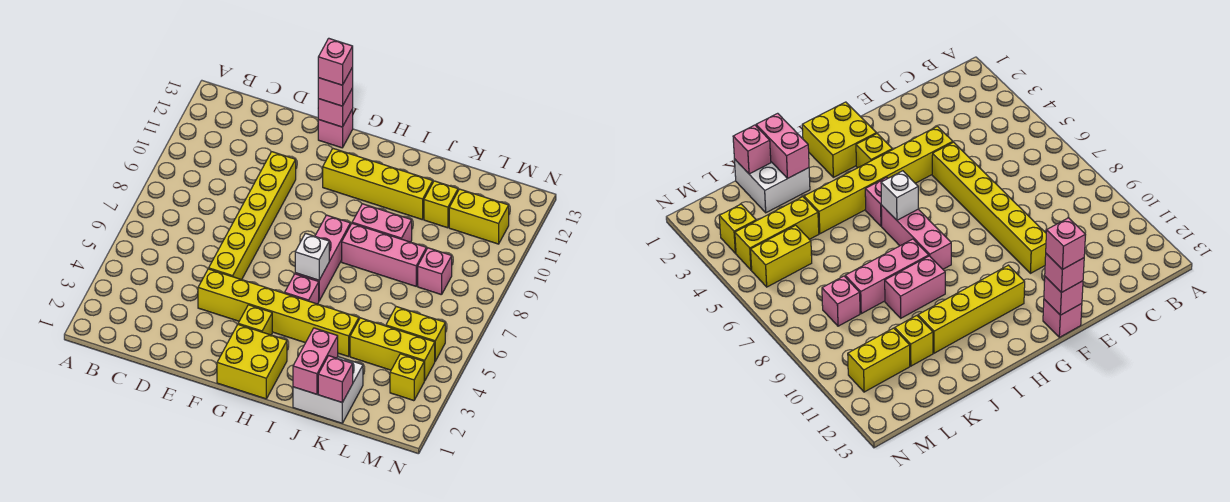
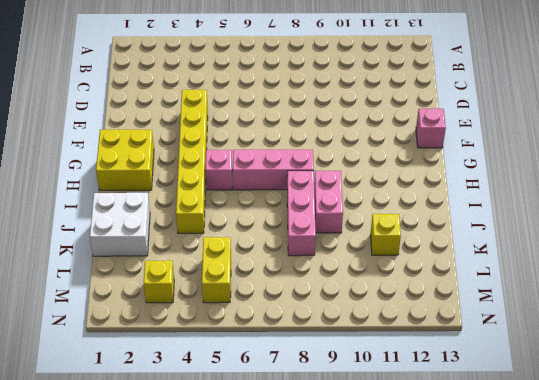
none -> yellow brick E5:E10 level 1
none -> yellow brick G3 level 1
none -> yellow brick G11:J11 level 1

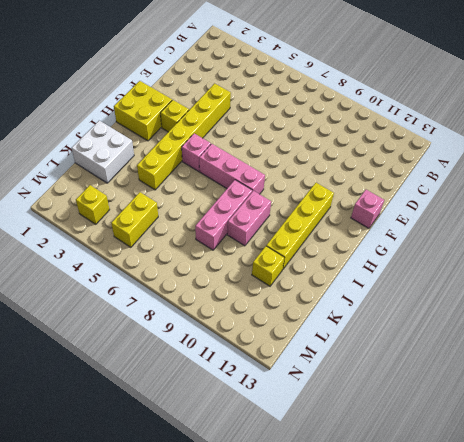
none -> yellow brick E5:E10 level 1
none -> yellow brick K4:M4 level 1
none -> pink brick L8 level 1

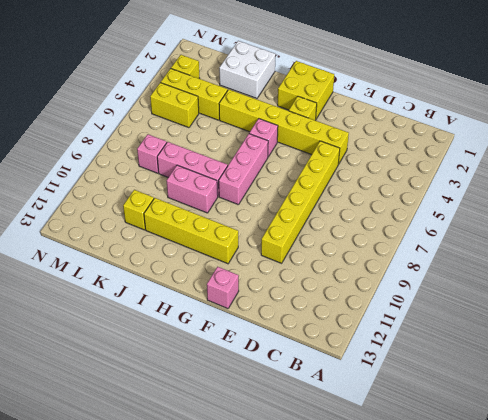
none -> yellow brick L11:M11 level 1
none -> pink brick F13 level 2
none -> white brick H6 level 2

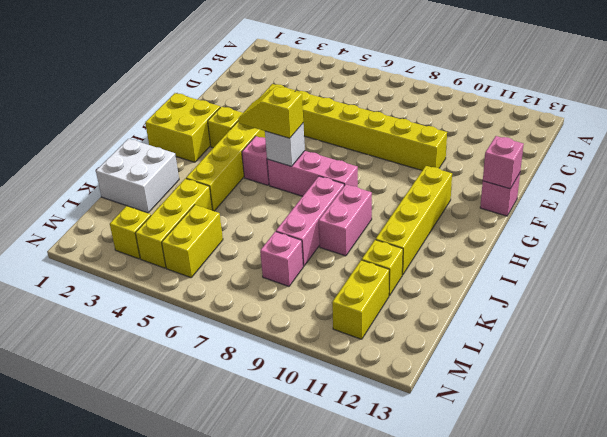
yellow slope H5:H6 level 3 top 6 -> none
none -> pink brick J1:J2 level 2
none -> pink brick K1 level 2
none -> pink brick F13 level 3

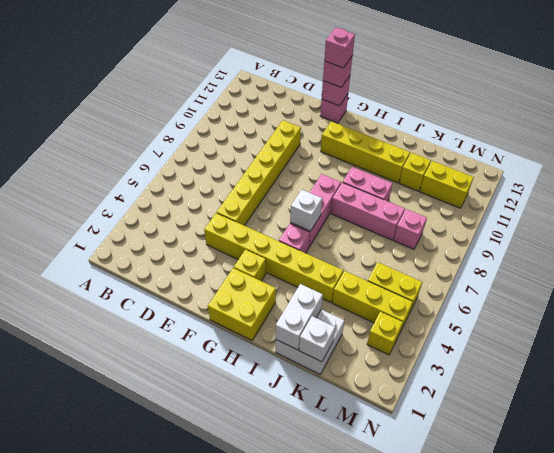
white brick J1:J2 level 2 -> pink brick J1:J2 level 2
white brick K1 level 2 -> pink brick K1 level 2

